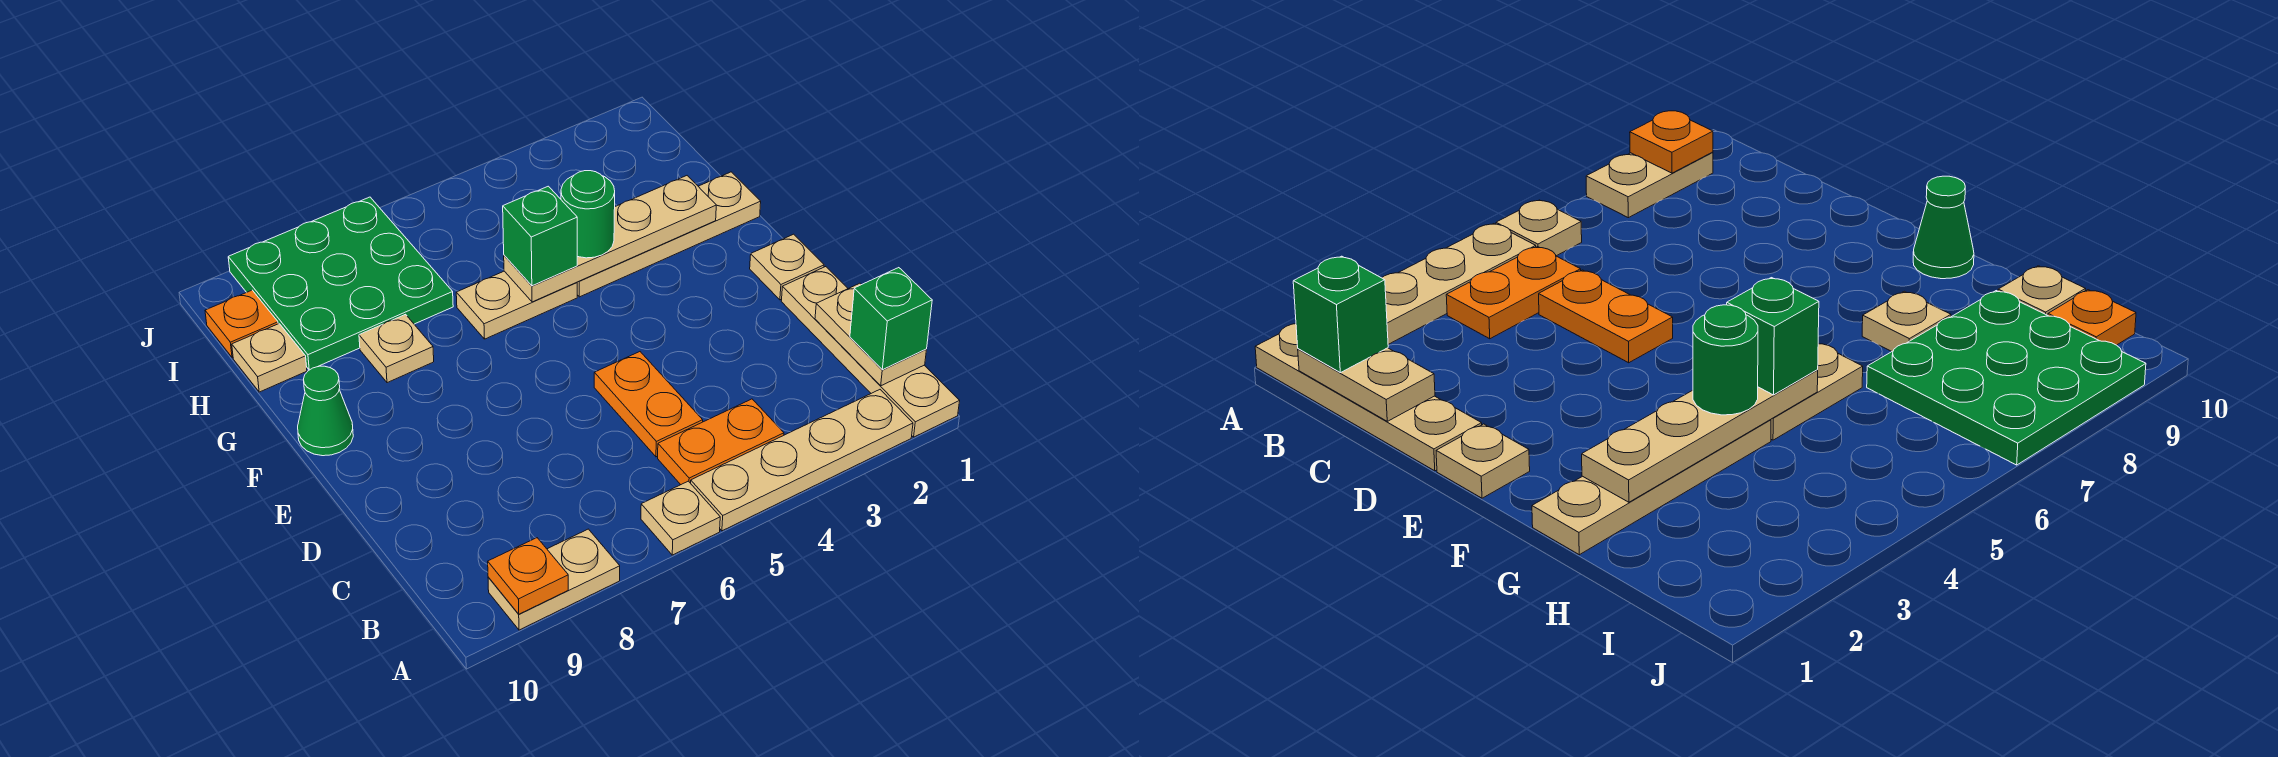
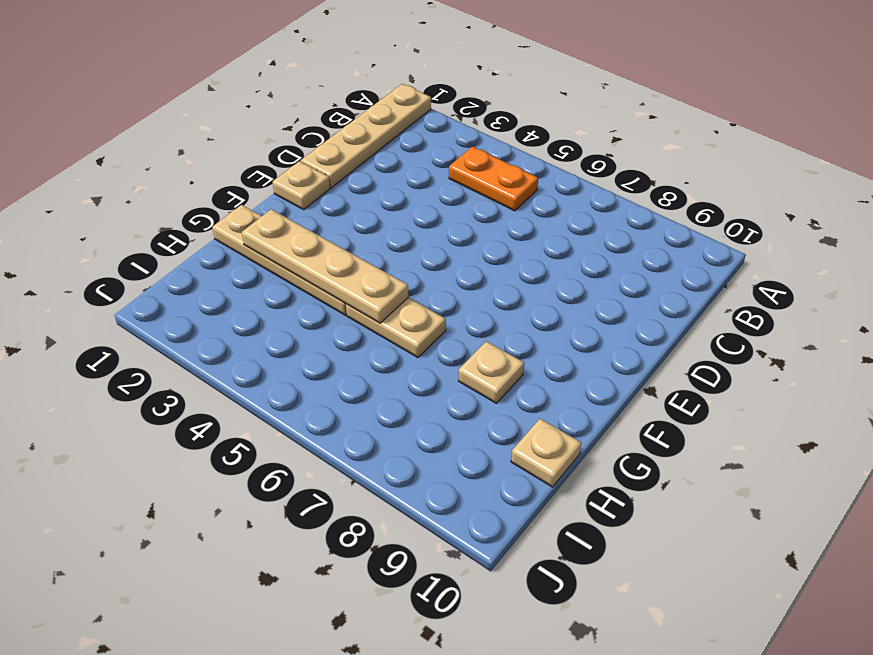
none -> tan plate A2:A5 level 1
none -> tan plate A6 level 1
none -> tan plate A8:A9 level 1

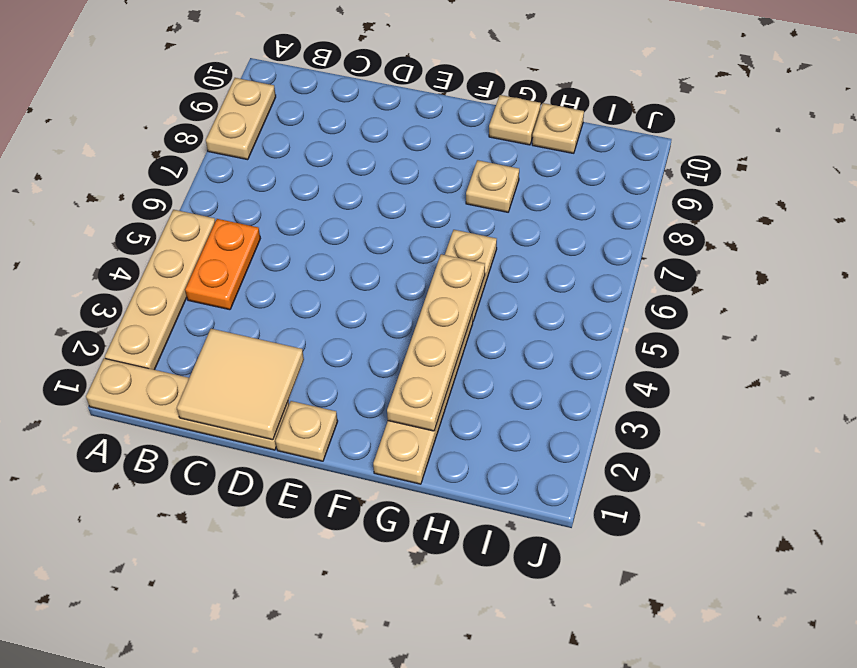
tan tile C1:D2 level 2 -> tan plate B1:C1 level 2
tan plate G10 level 1 -> tan plate A6 level 1
none -> orange plate C5:D5 level 1
none -> green cone F10 level 1
none -> green plate H7:J9 level 1

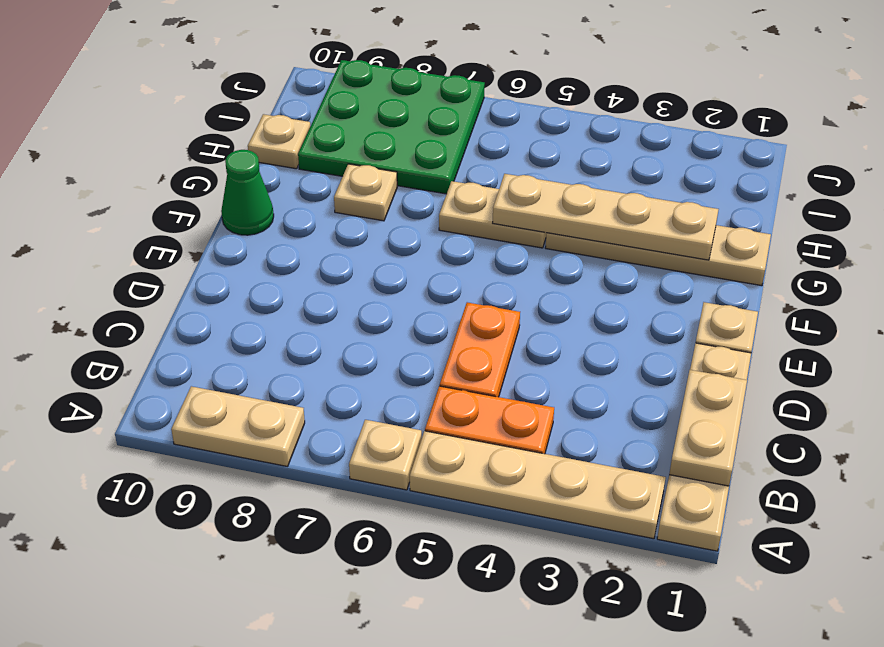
none -> orange plate I10 level 1
none -> orange plate A9 level 2
none -> green brick B1 level 3

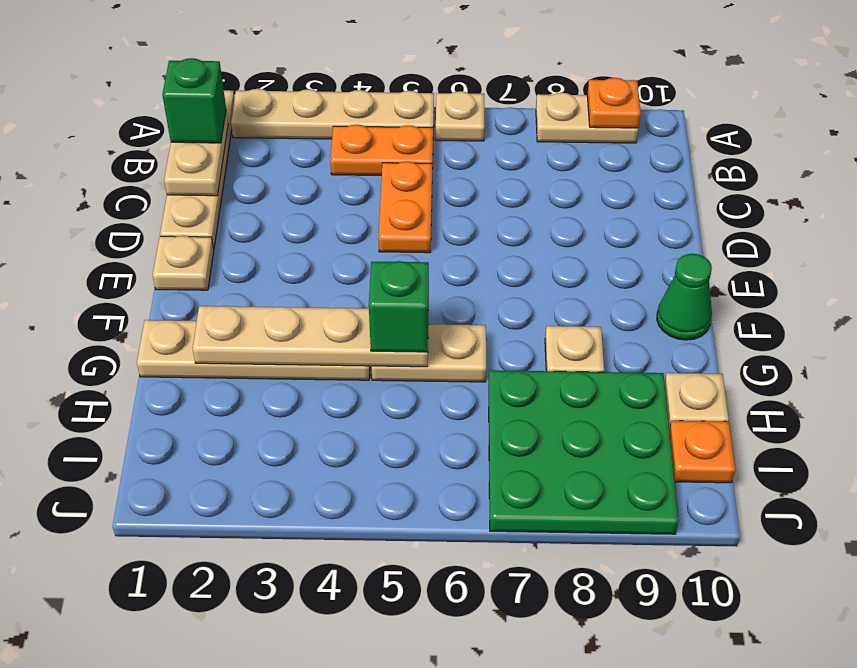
none -> green round brick G4 level 3

